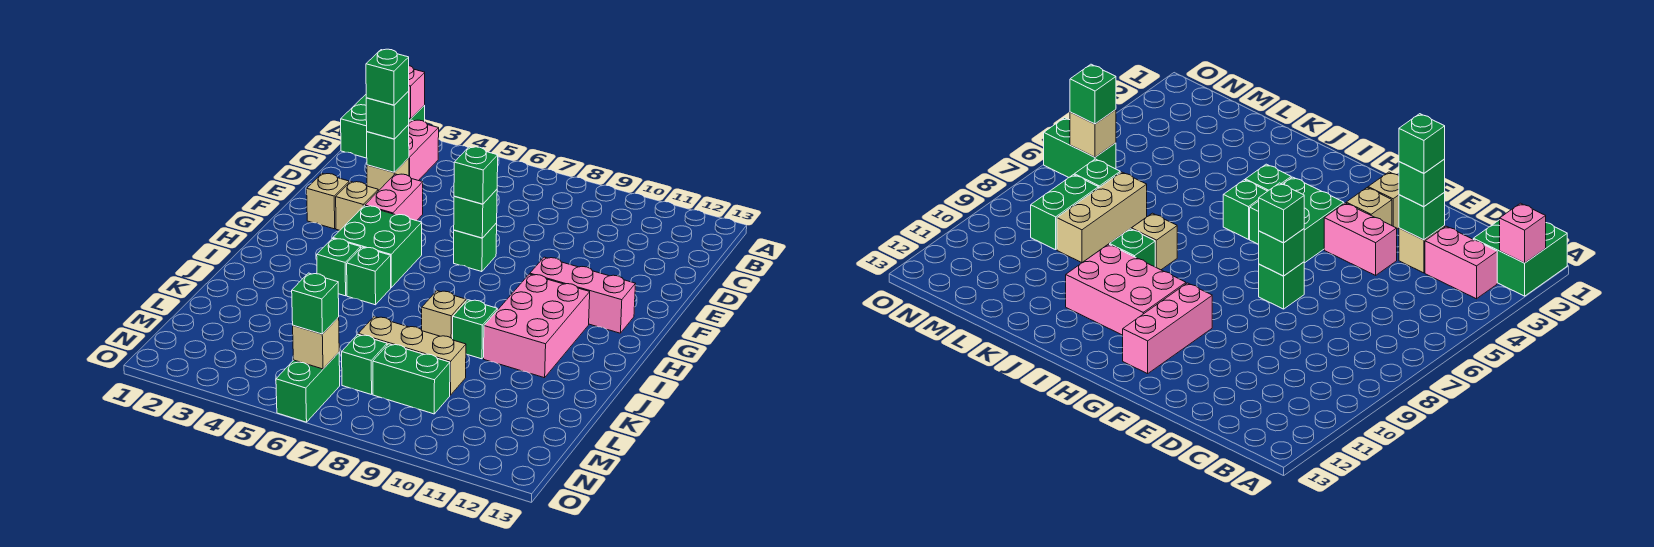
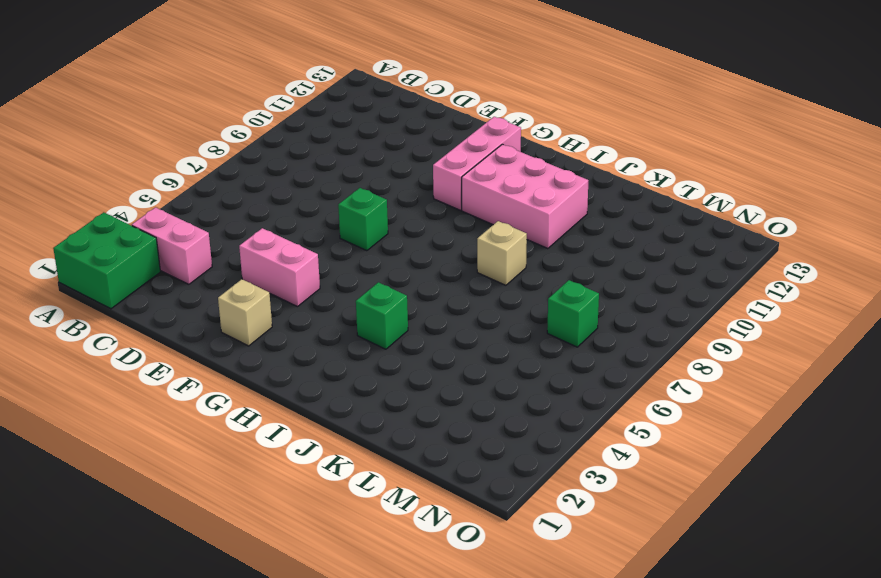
none -> tan brick D3 level 1
none -> tan brick F3 level 1
none -> green brick G4:H5 level 1

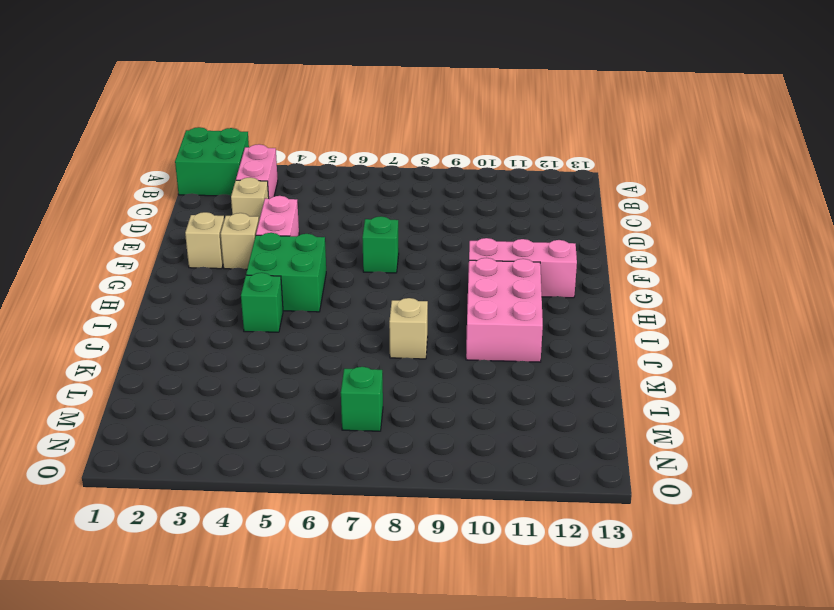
none -> green brick I5 level 1
none -> green brick J9 level 1
none -> tan brick L7:L9 level 1

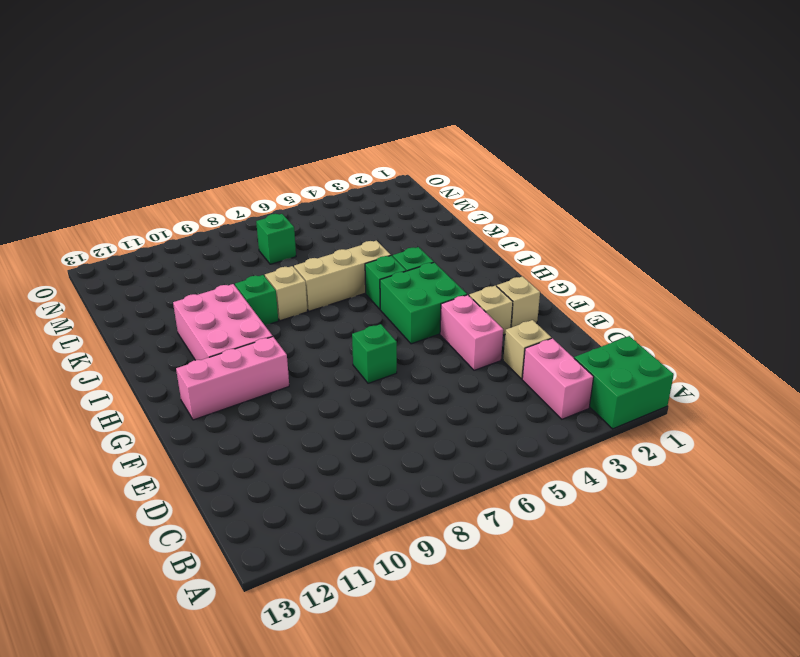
tan brick J5:J7 level 1 -> tan brick L7:L9 level 1
none -> green brick M8:M9 level 1
none -> green brick N6:O6 level 1
none -> pink brick A2 level 2

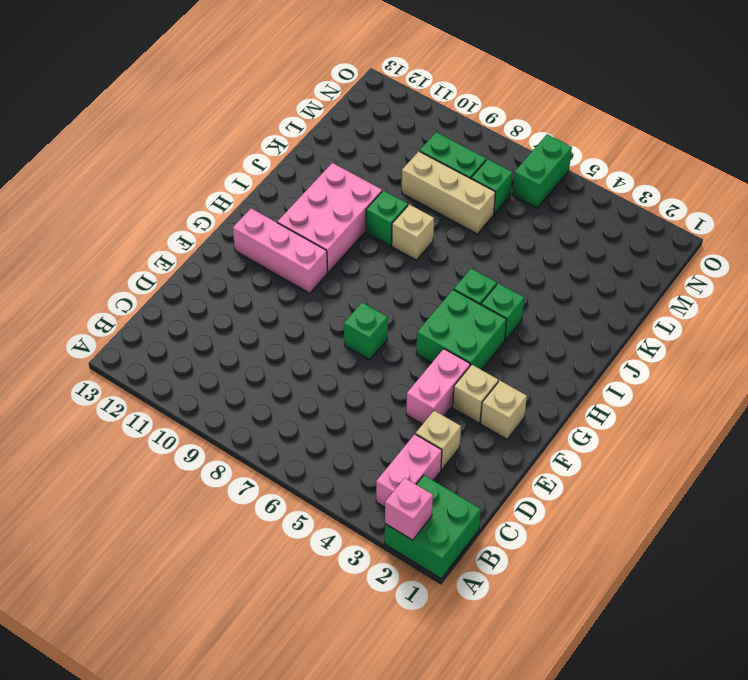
none -> green brick D3 level 2
none -> green brick F7 level 2
none -> tan brick N6 level 2

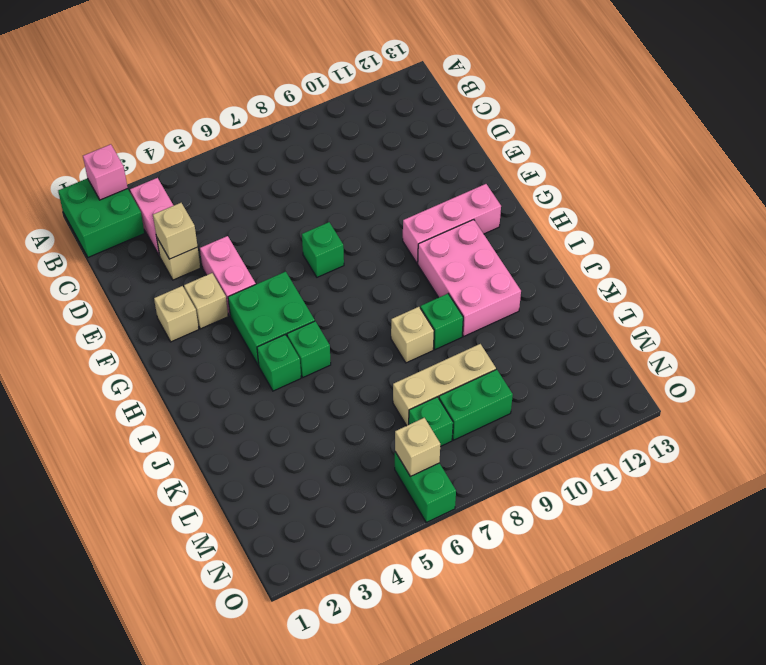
tan brick D3 level 2 -> green brick D3 level 2
none -> green brick F7 level 2
none -> green brick D3 level 3
none -> green brick F7 level 3

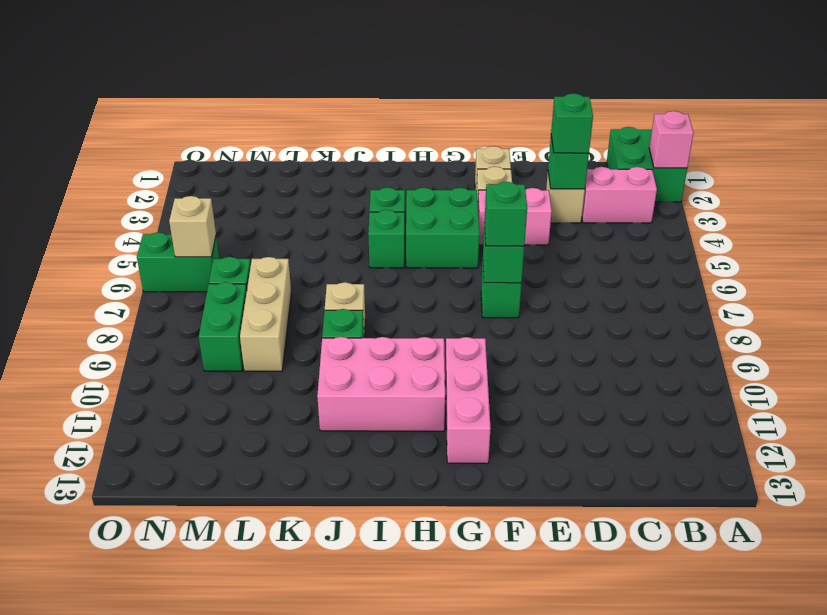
none -> green brick N6 level 3
none -> green brick D3 level 4

